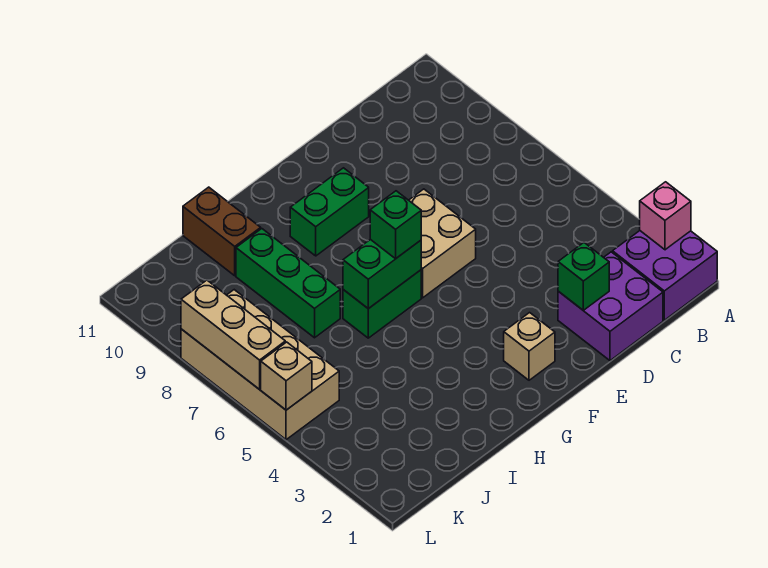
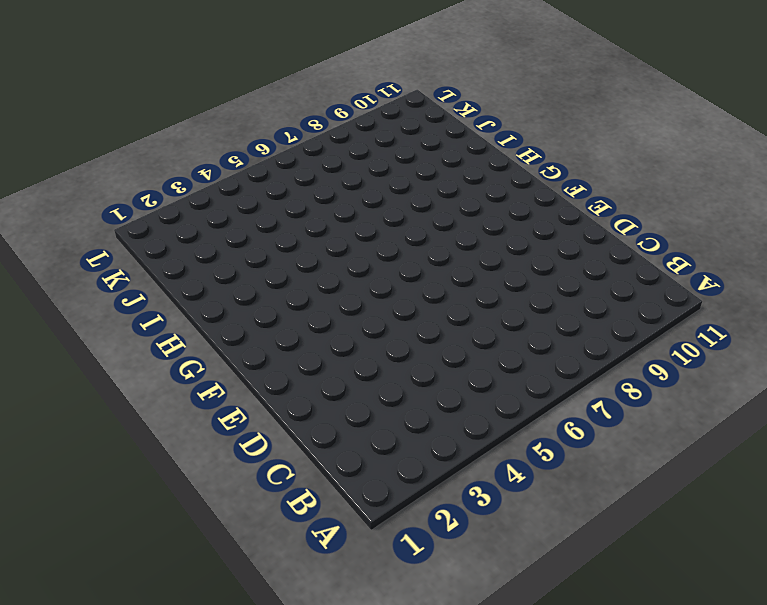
none -> purple brick A1:B2 level 1
none -> purple brick C1:D2 level 1
none -> tan brick E6:F7 level 1

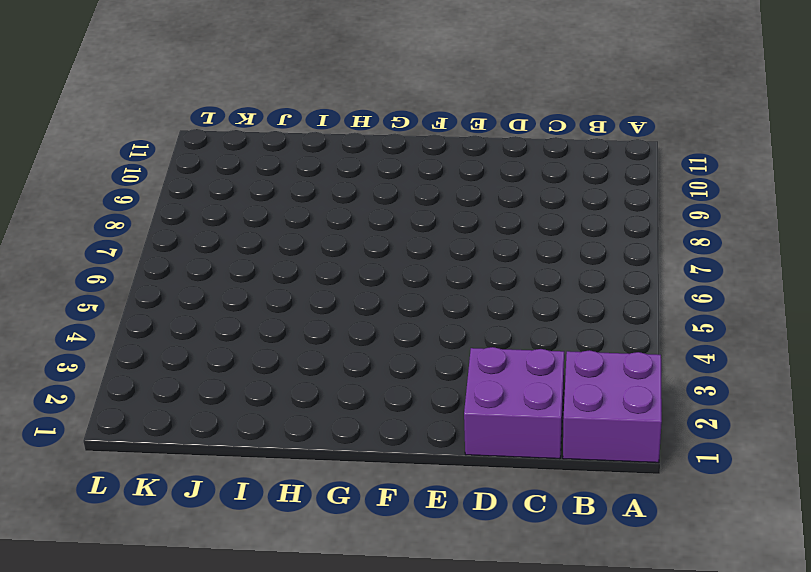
none -> tan brick E6:F7 level 1
none -> tan brick F2 level 1
none -> green brick F9:G9 level 1

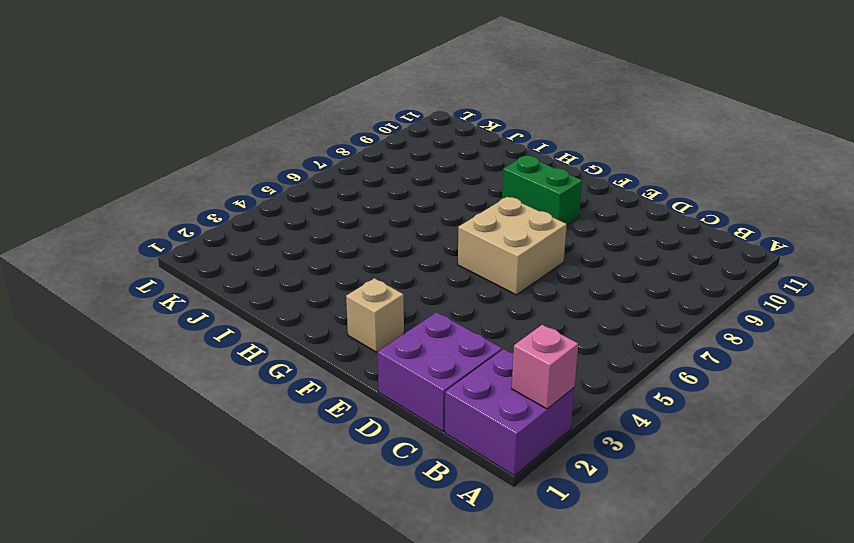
none -> green brick G6:H6 level 1
none -> green brick I7:I9 level 1
none -> brown brick I10:I11 level 1

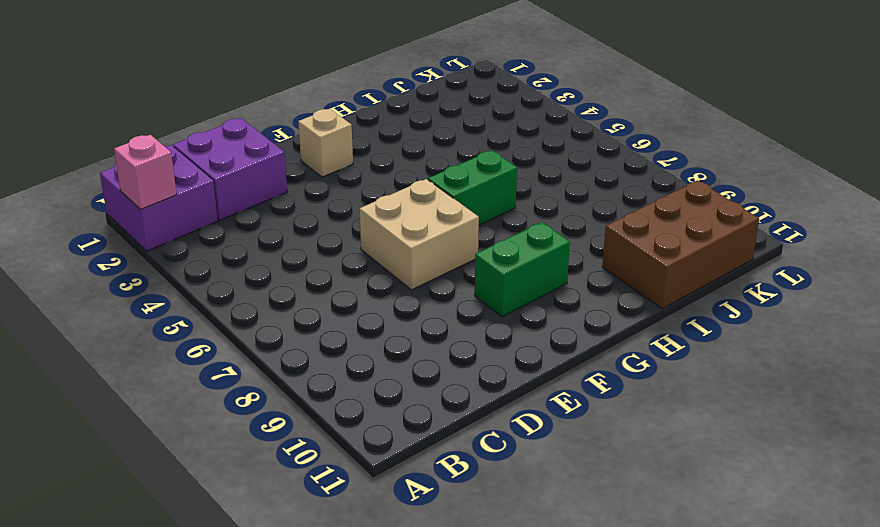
brown brick I10:K11 level 1 -> brown brick I10:I11 level 1
none -> green brick I7:I9 level 1
none -> tan brick K5:L8 level 1
none -> green brick D2 level 2

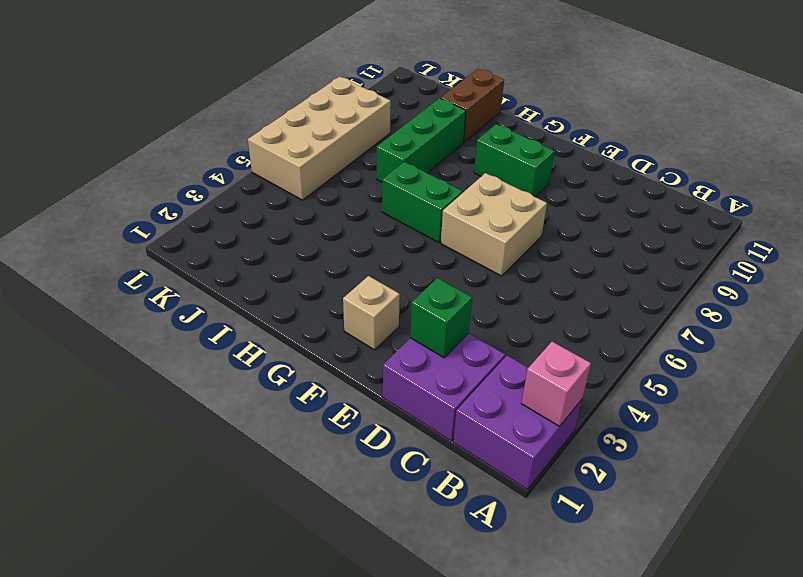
none -> green brick G6:H6 level 2
none -> tan brick L5 level 2
none -> tan brick L6:L8 level 2

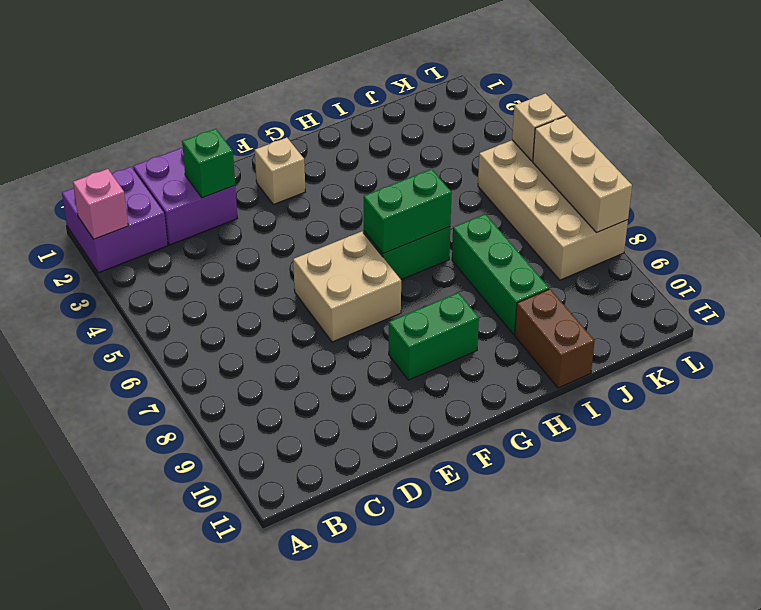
none -> green brick G6 level 3

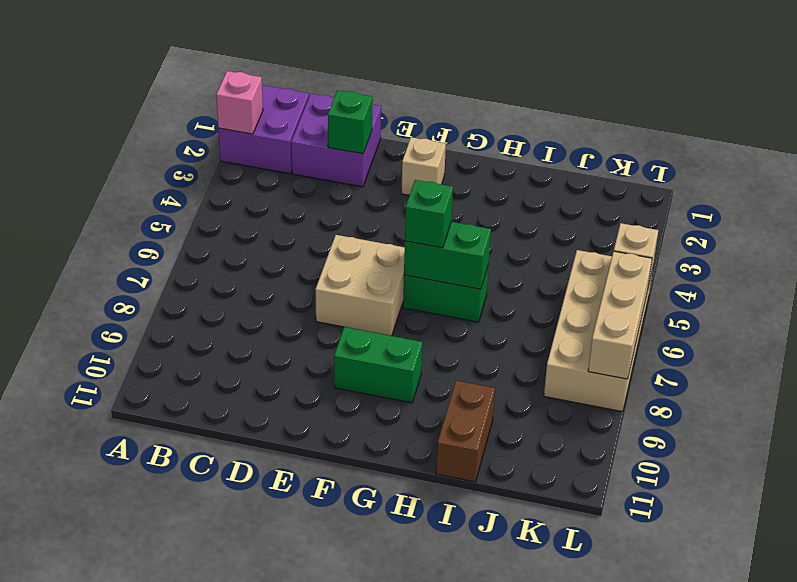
none -> green brick I7:I9 level 1

